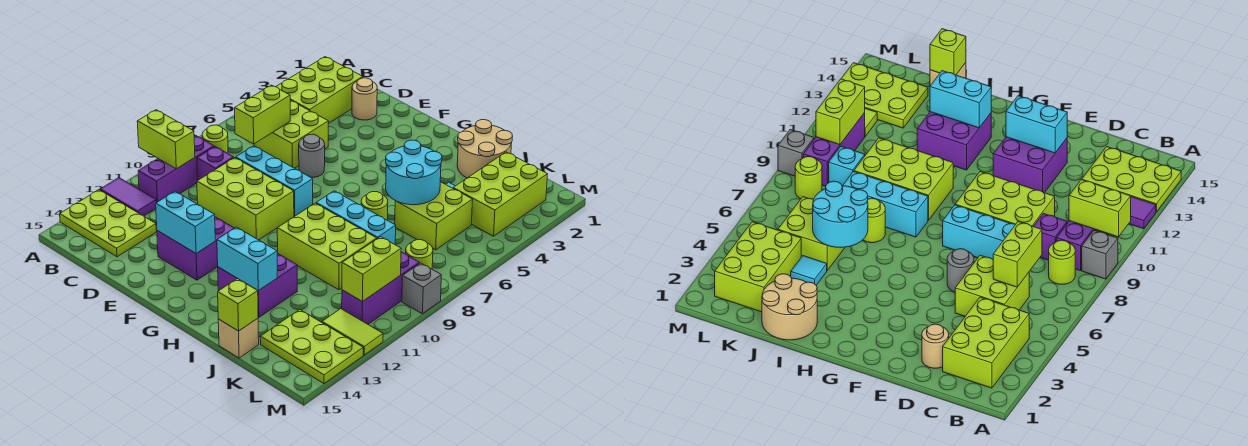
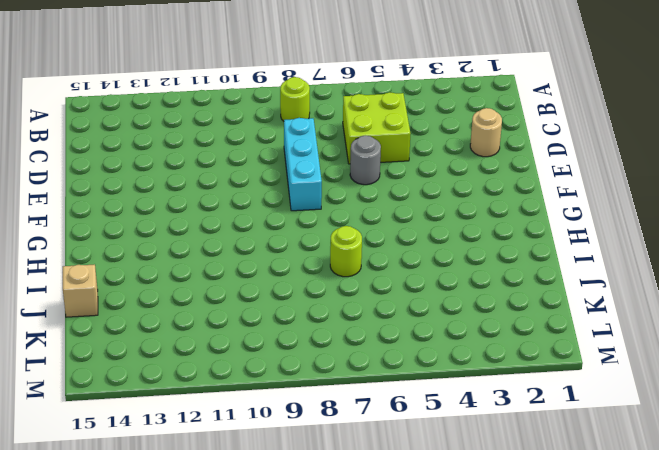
none -> grey brick A9 level 1
none -> purple tile A12:B12 level 1
none -> lime plate A13:C14 level 1
none -> lime brick B2:C4 level 1

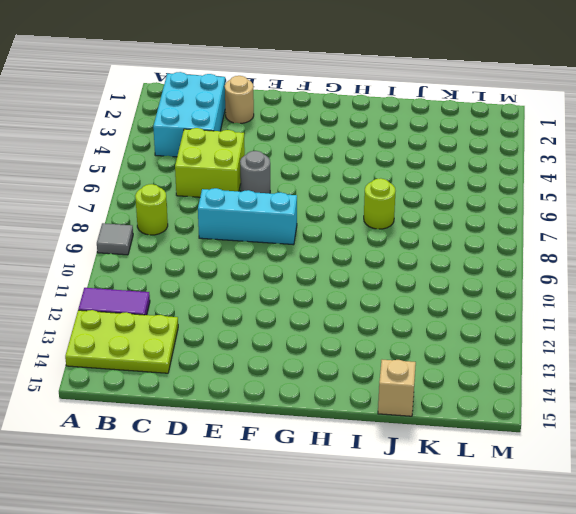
grey tile A9 level 1 -> grey brick A9 level 1
cyan brick B2:C4 level 1 -> lime brick B2:C4 level 1
none -> purple brick B9:B11 level 1
none -> purple brick C9 level 1
none -> lime brick D9:F10 level 1
none -> purple brick E12:F13 level 1

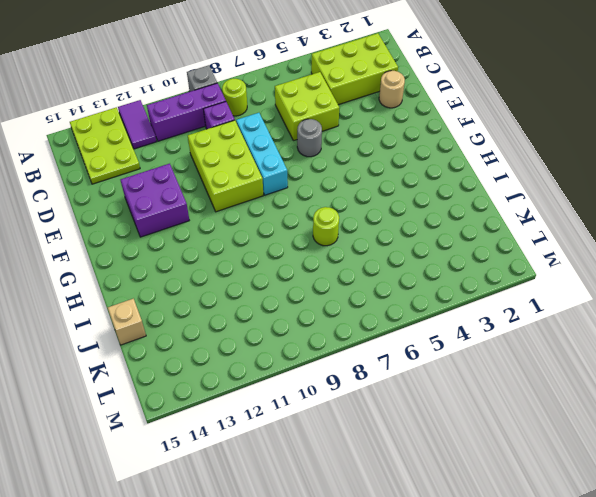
none -> cyan brick H8:J8 level 1
none -> lime brick H9:J10 level 1
none -> purple brick H12:I13 level 1
none -> tan round brick I1:J2 level 1

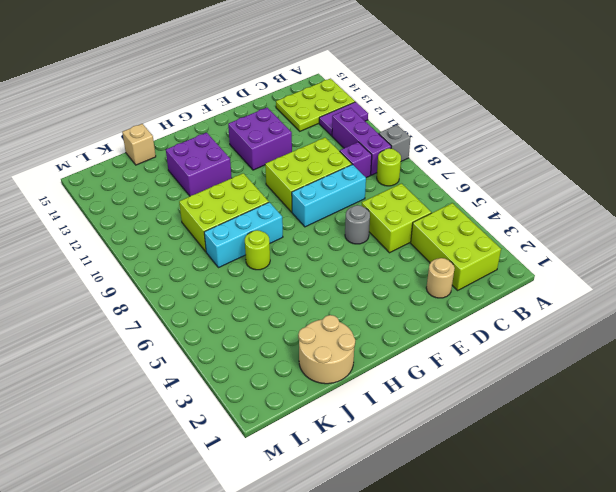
none -> cyan tile J4 level 1
none -> lime brick J5:K6 level 1
none -> lime brick K2:L4 level 1
none -> cyan brick K9 level 1

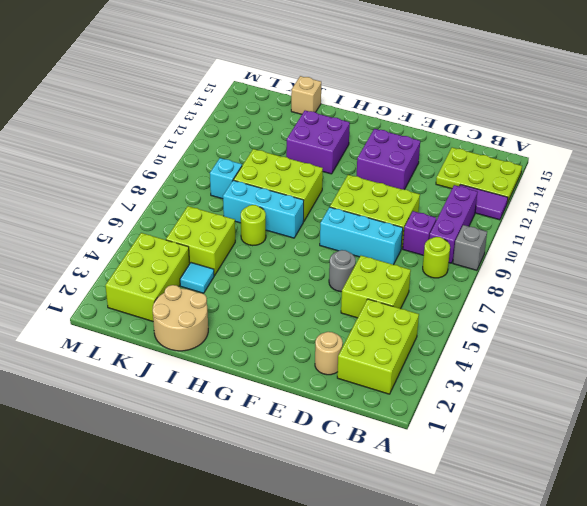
none -> lime plate K13:M14 level 1
none -> lime round brick L8 level 1
none -> purple brick L9:L11 level 1
none -> lime tile L12:M12 level 1

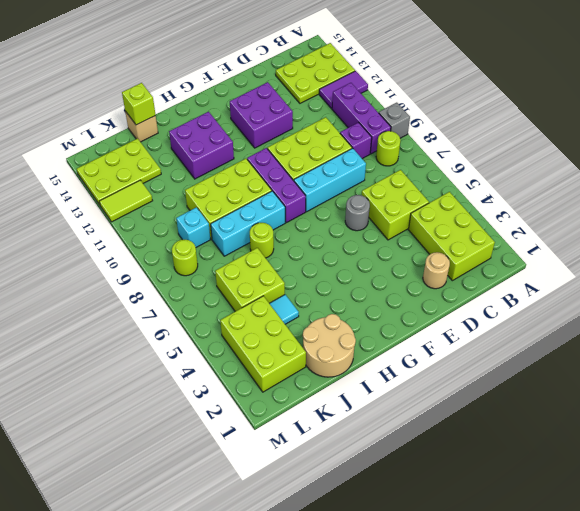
purple brick G8:G10 level 1 -> purple brick L9:L11 level 1
none -> grey brick M9 level 1
none -> lime brick A10:B10 level 2
none -> lime brick C6:C7 level 2
none -> cyan brick E13:F13 level 2

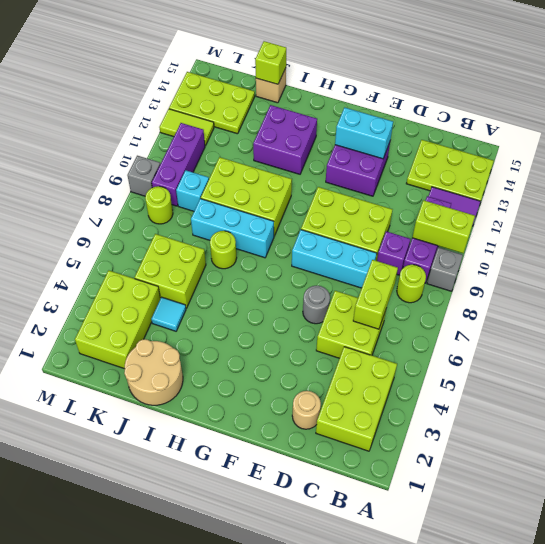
none -> cyan brick H13:I13 level 2
none -> cyan round brick I5:J6 level 2
none -> lime brick L10:L11 level 2

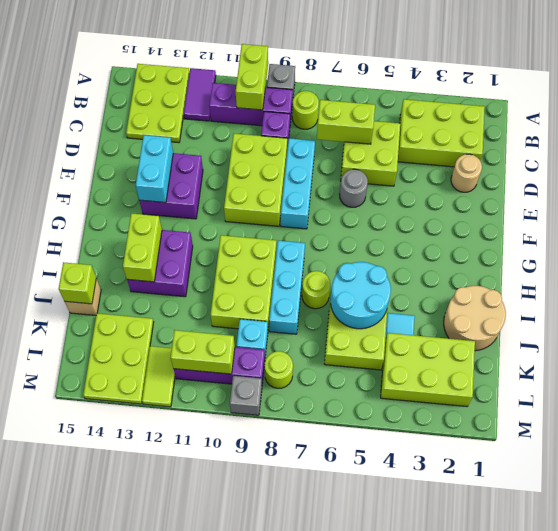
lime brick H13:I13 level 2 -> cyan brick H13:I13 level 2

